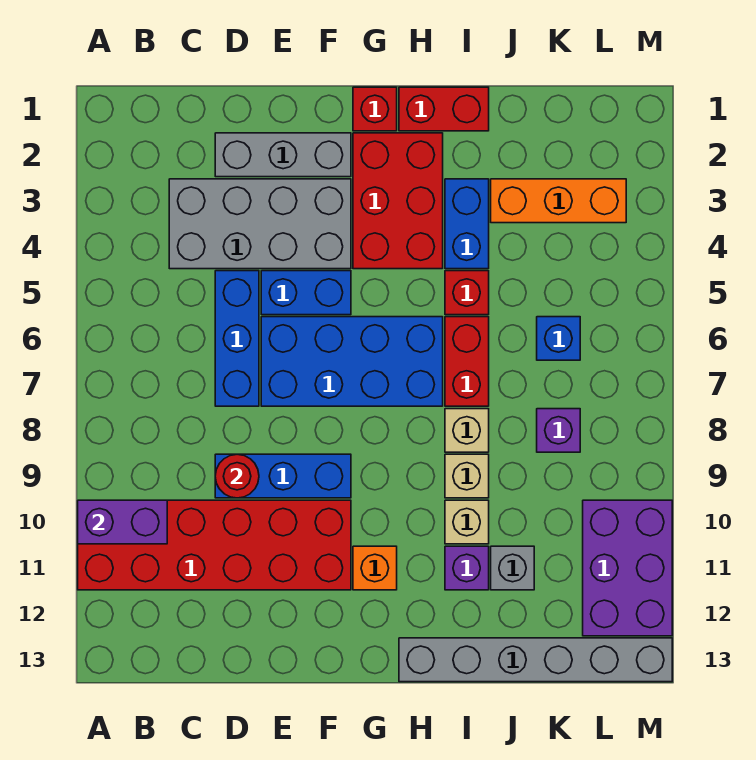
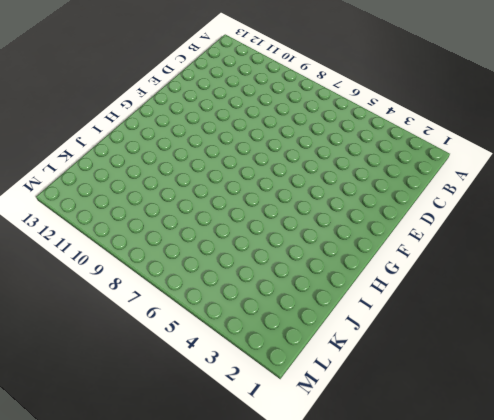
none -> red brick A10:F11 level 1
none -> grey brick C3:F4 level 1
none -> grey brick D2:F2 level 1

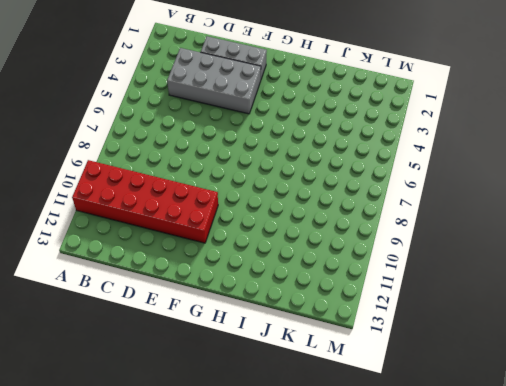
none -> blue brick D5:D7 level 1
none -> blue brick D9:F9 level 1
none -> blue brick E5:F5 level 1

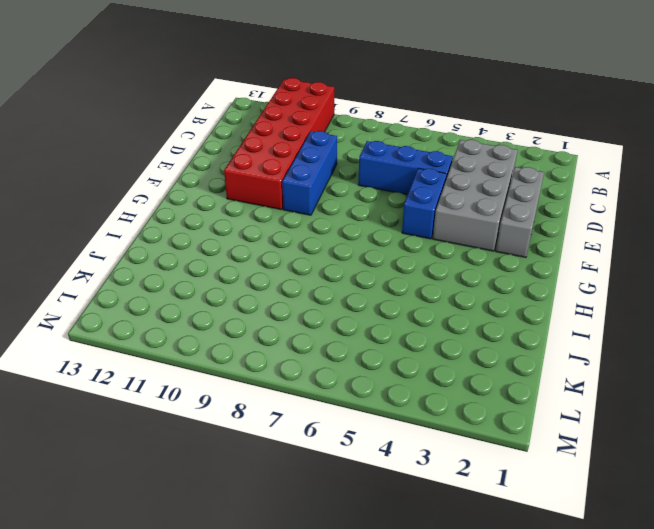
none -> blue brick E6:H7 level 1
none -> red brick G1 level 1
none -> red brick G2:H4 level 1

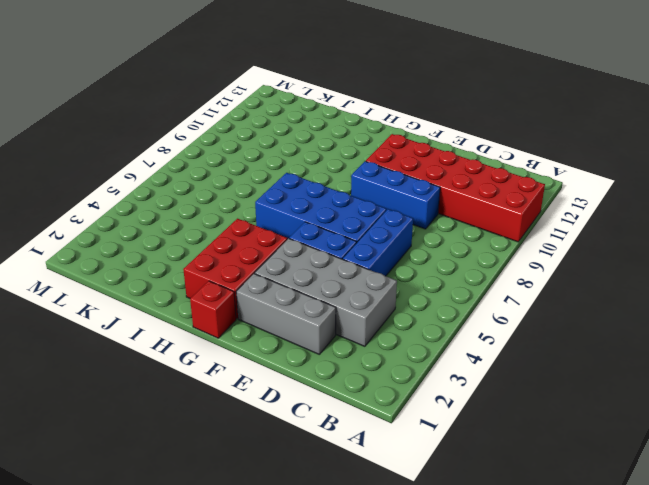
none -> orange brick G11 level 1
none -> red brick H1:I1 level 1
none -> grey brick H13:M13 level 1

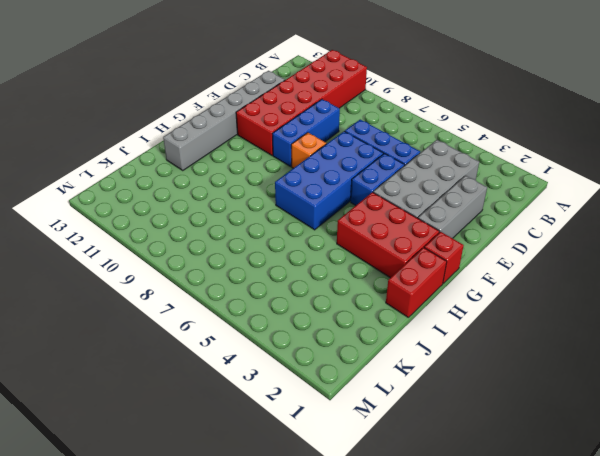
grey brick D12:I12 level 1 -> grey brick H13:M13 level 1
orange brick F8 level 1 -> orange brick G11 level 1
none -> blue brick I3:I4 level 1
none -> red brick I5 level 1
none -> red brick I6:I7 level 1

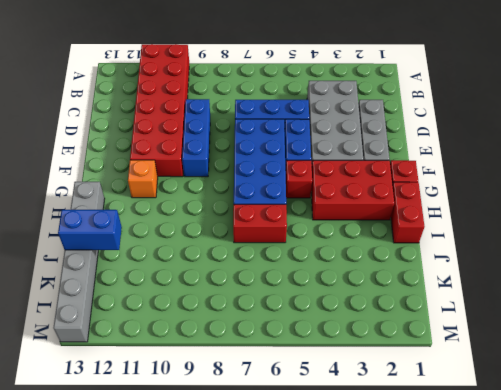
red brick G5 level 1 -> red brick I5 level 1
blue brick J12:J13 level 2 -> blue brick I3:I4 level 1
none -> tan brick I8 level 1
none -> tan brick I9 level 1
none -> tan brick I10 level 1

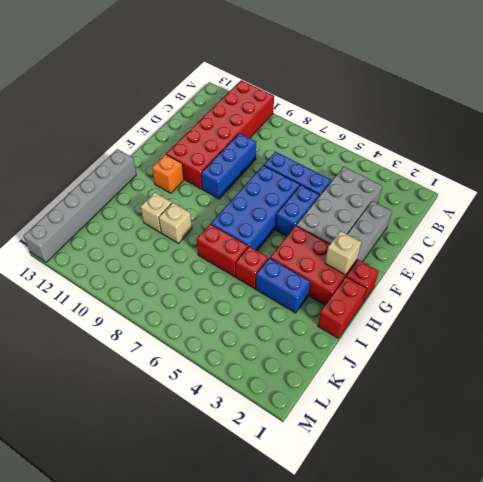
tan brick G2 level 2 -> tan brick I8 level 1
none -> purple brick I11 level 1
none -> orange brick J3:L3 level 1
none -> grey brick J11 level 1

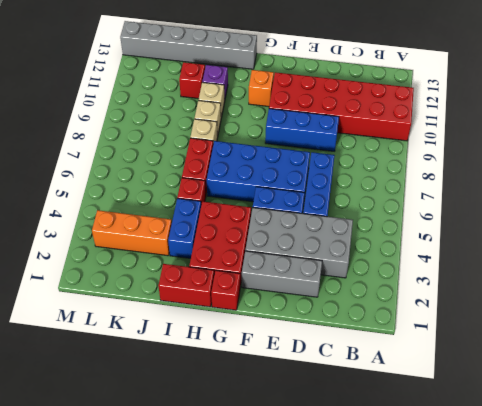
red brick J11 level 1 -> grey brick J11 level 1
none -> blue brick K6 level 1
none -> purple brick K8 level 1
none -> purple brick L10:M12 level 1

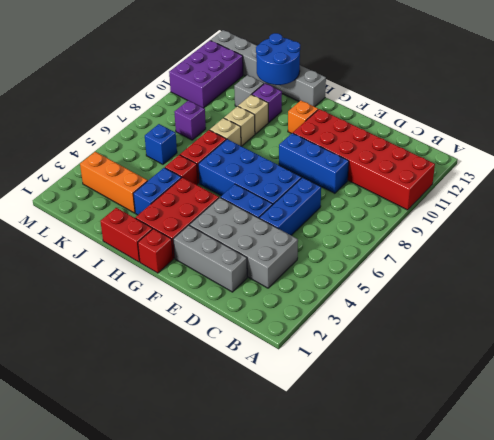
blue round brick I12:J13 level 2 -> none
none -> purple brick A10:B10 level 2
none -> red round brick D9 level 2

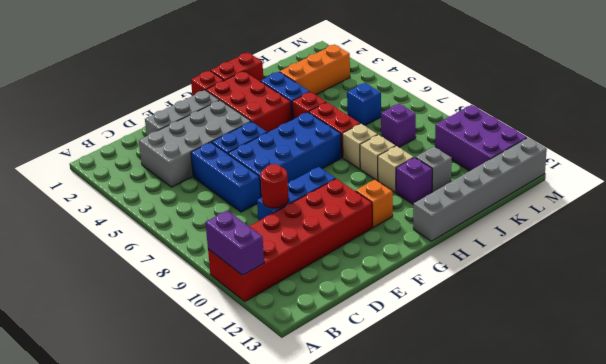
purple brick A10:A11 level 2 -> purple brick A10:B10 level 2

